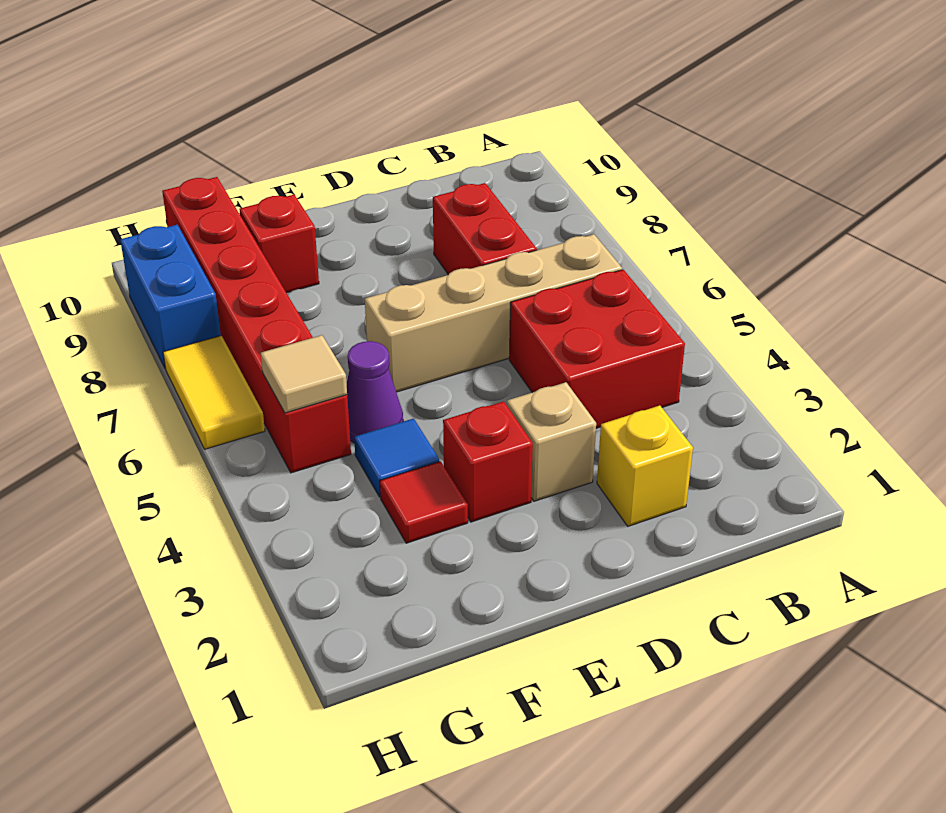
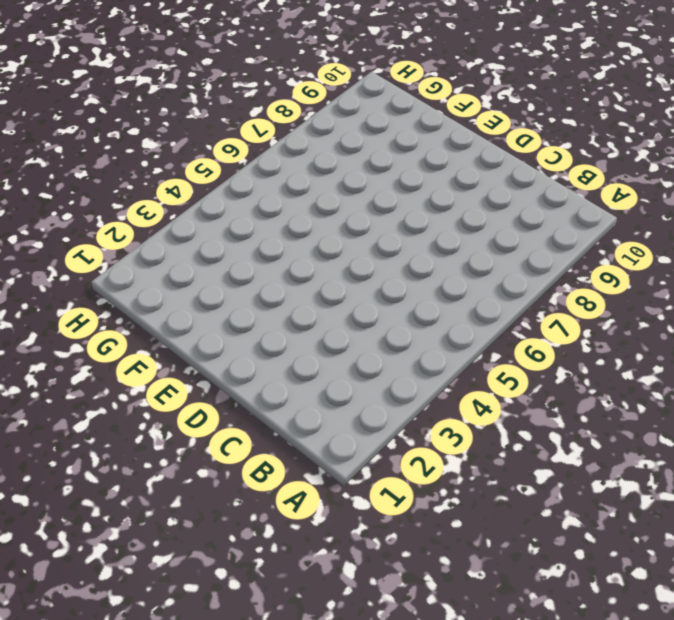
none -> red brick B4:C5 level 1
none -> tan brick B6:E6 level 1
none -> yellow brick C2 level 1

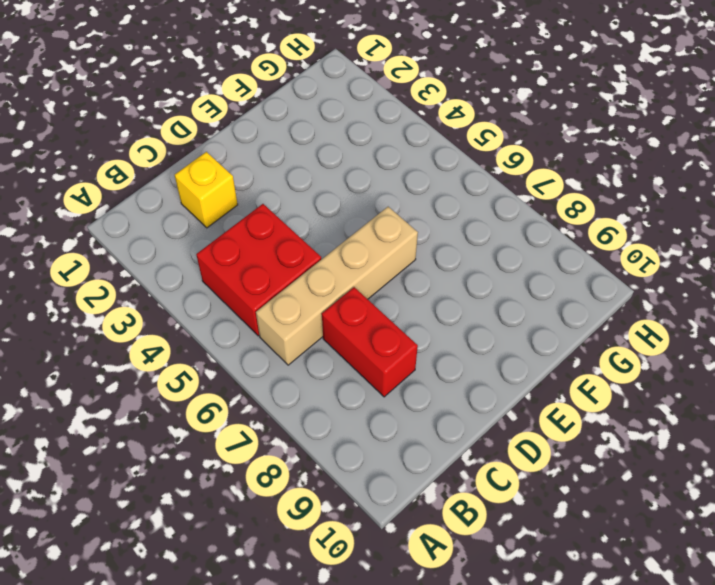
none -> tan brick D3 level 1
none -> red brick E3 level 1
none -> red tile F3 level 1

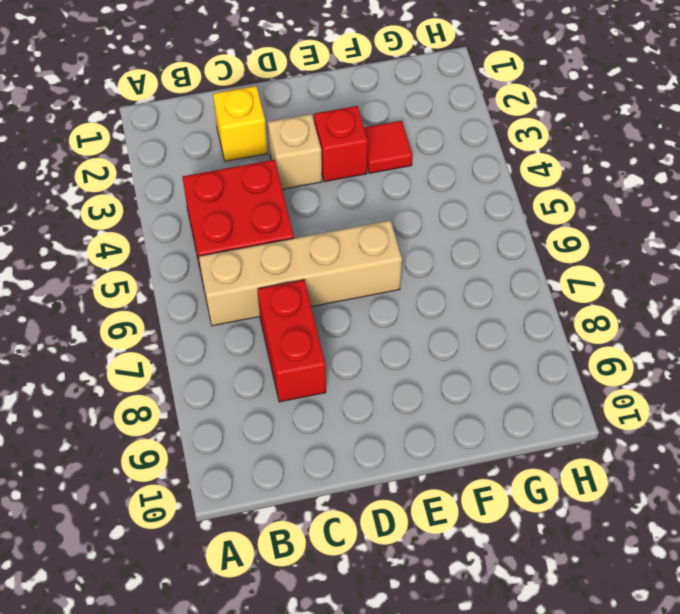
none -> blue tile F4 level 1
none -> purple cone F5 level 1
none -> red brick F9 level 1

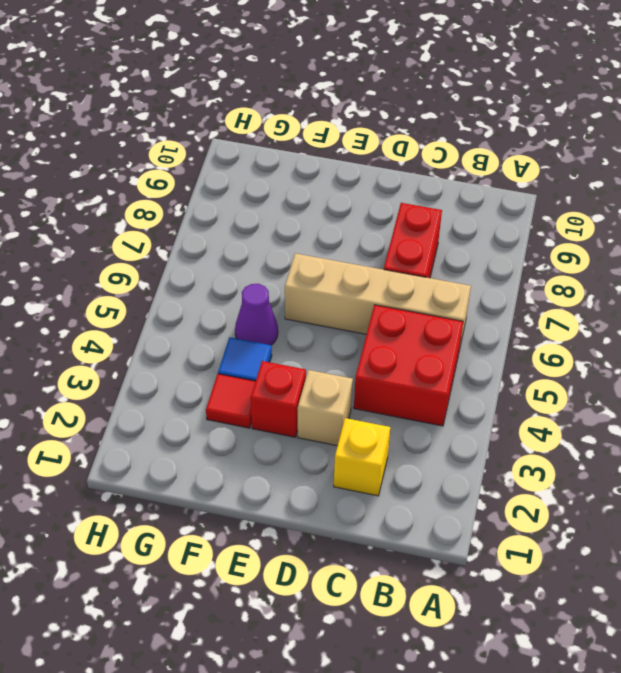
none -> red brick F9 level 1
none -> red brick G5:G10 level 1
none -> yellow tile H6:H7 level 1

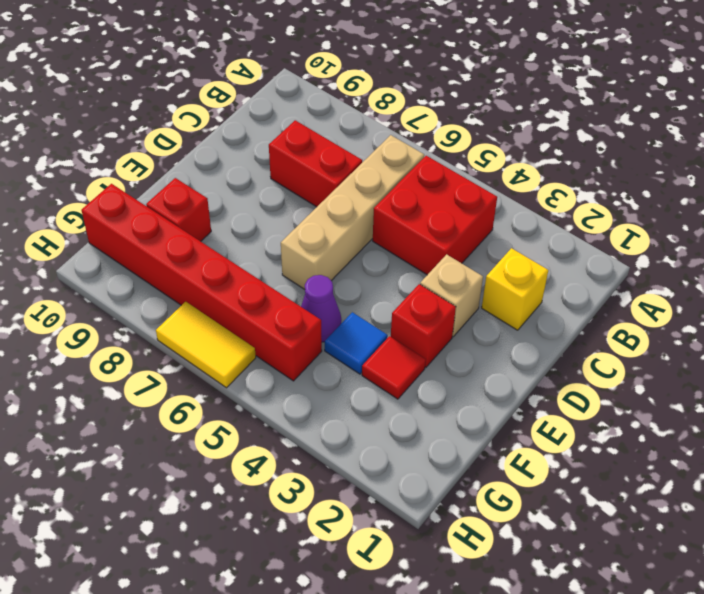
none -> blue brick H8:H9 level 1
none -> tan tile G5 level 2

